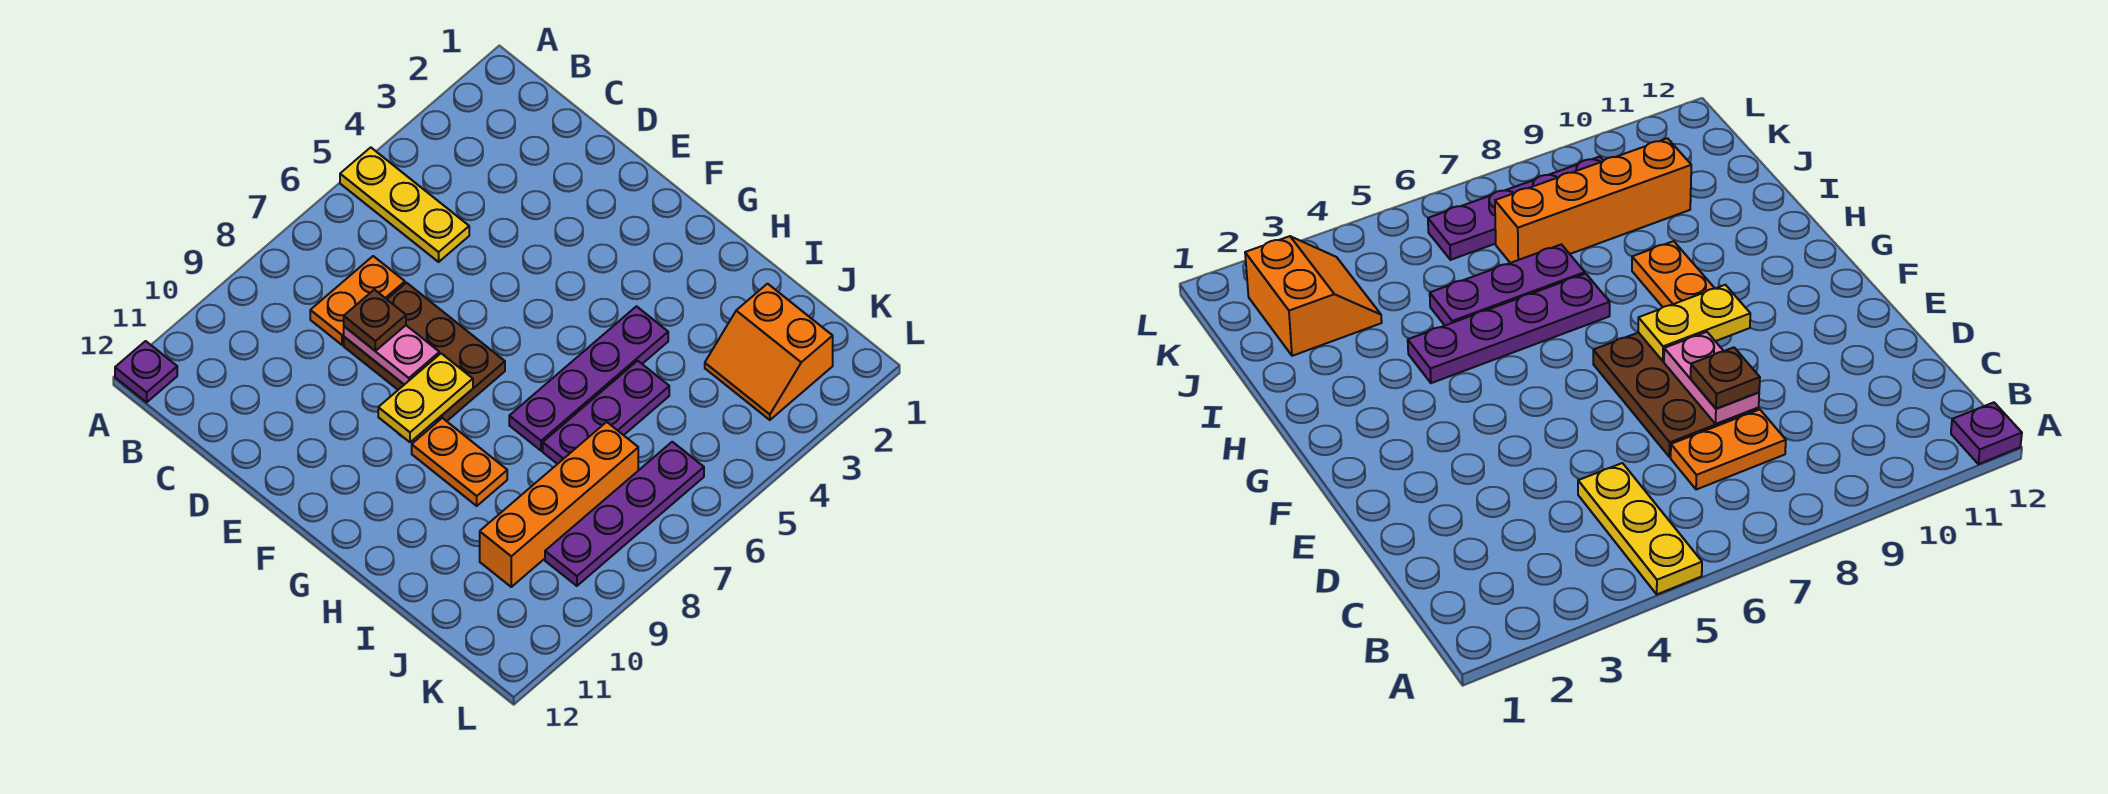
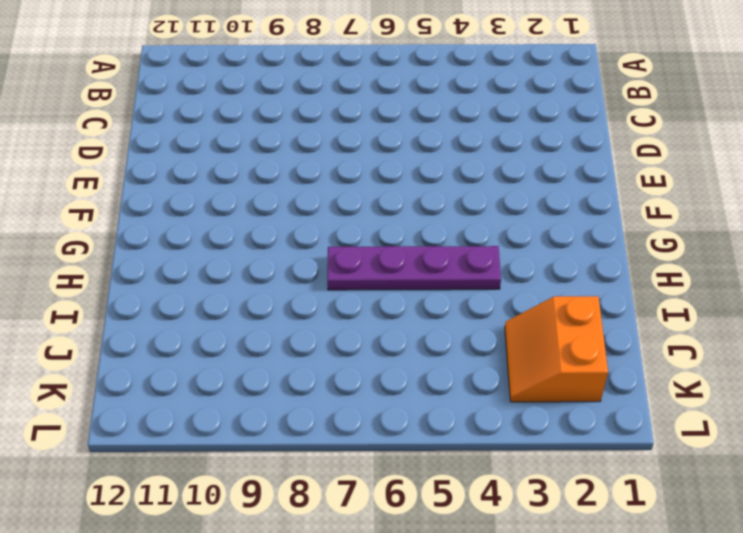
none -> yellow plate A5:C5 level 1
none -> purple plate A12 level 1
none -> orange plate C7:C8 level 1

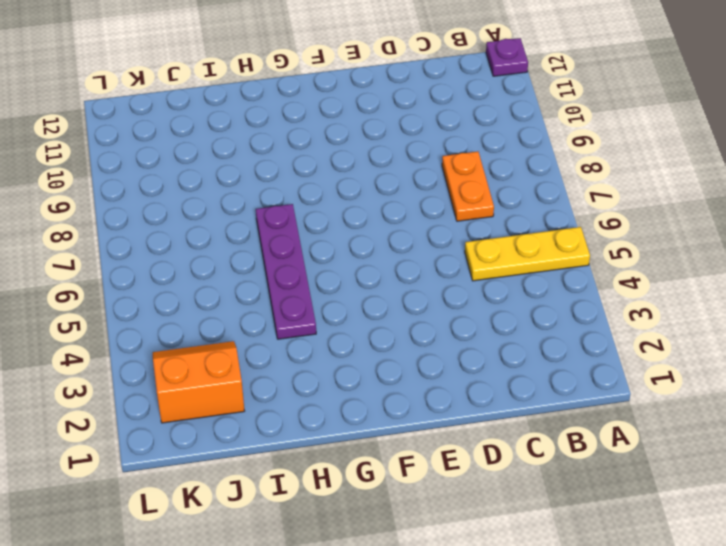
none -> brown plate D7:F8 level 1
none -> orange plate G9:H9 level 1
none -> purple plate I5:I7 level 1

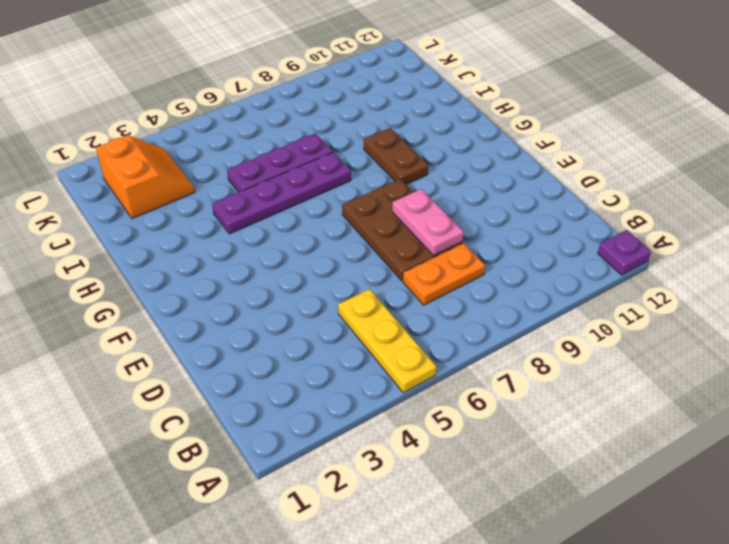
brown plate G9:H9 level 1 -> orange plate G9:H9 level 1
none -> orange brick J7:J10 level 1
none -> purple plate K6:K9 level 1
none -> yellow plate F8:F9 level 2

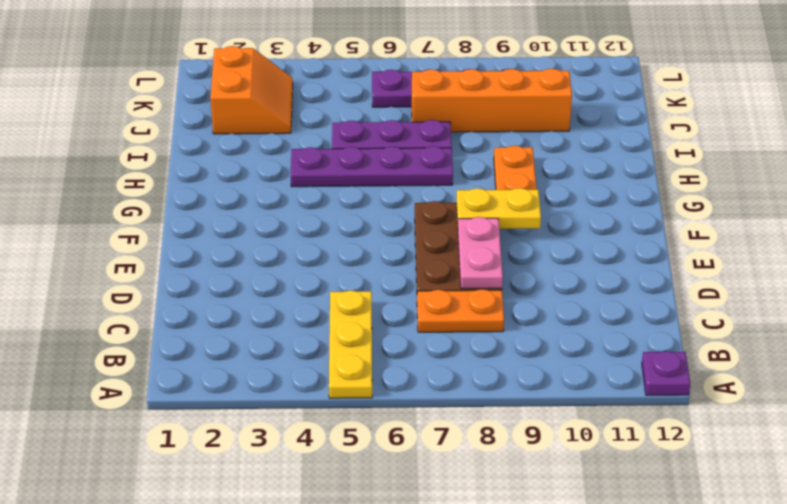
none -> brown plate D8 level 3

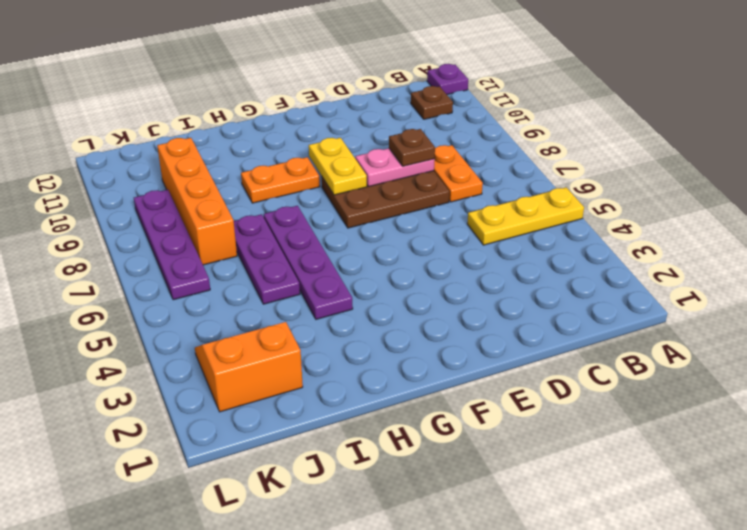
brown plate B11 level 1 -> none

